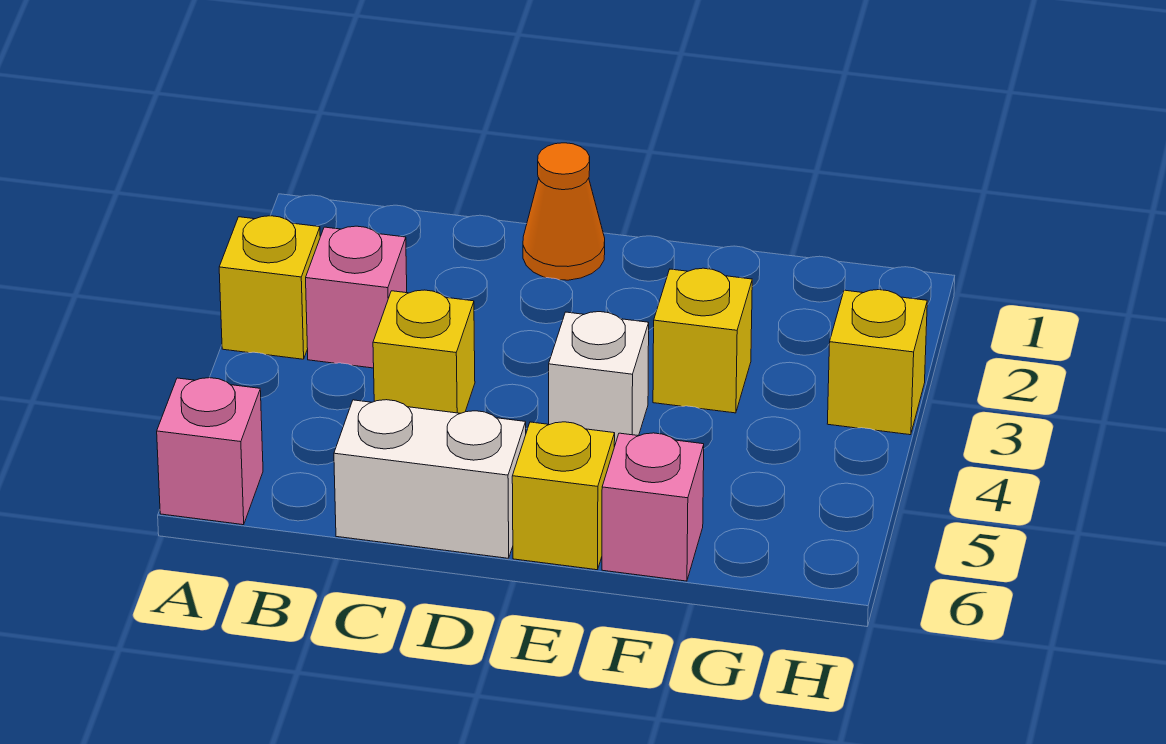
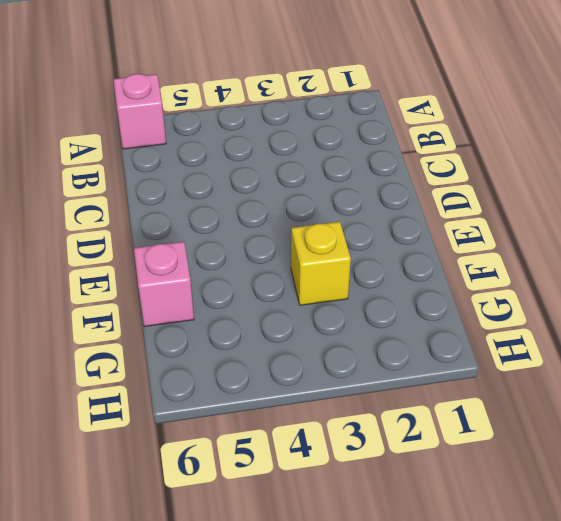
none -> yellow brick A3 level 1
none -> pink brick B3 level 1

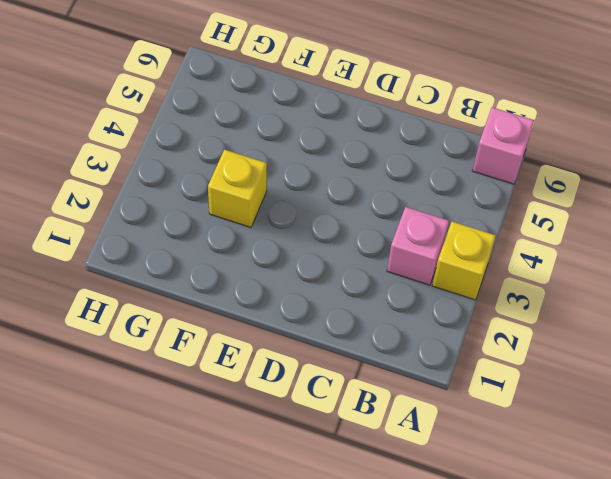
none -> yellow brick C4 level 1
none -> white brick C6:D6 level 1

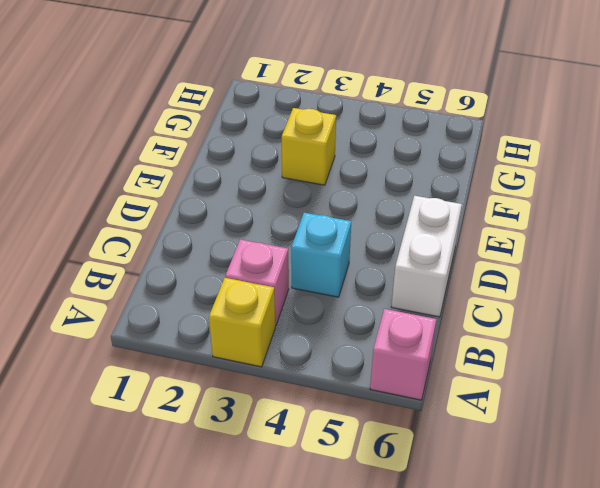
cyan brick C4 level 1 -> yellow brick C4 level 1
none -> orange cone D1 level 1
none -> white brick E4 level 1

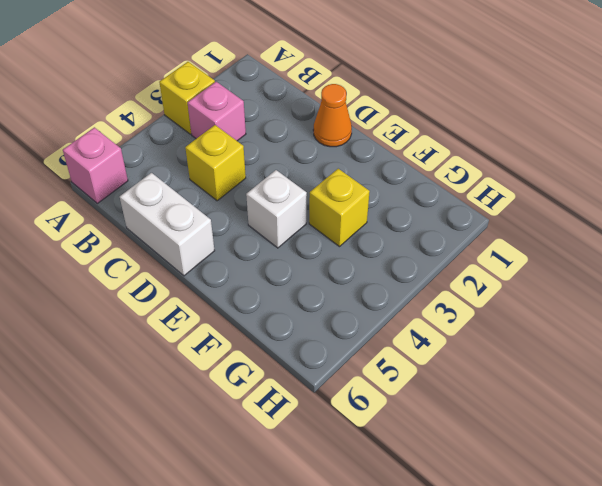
none -> yellow brick E6 level 1
none -> pink brick F6 level 1

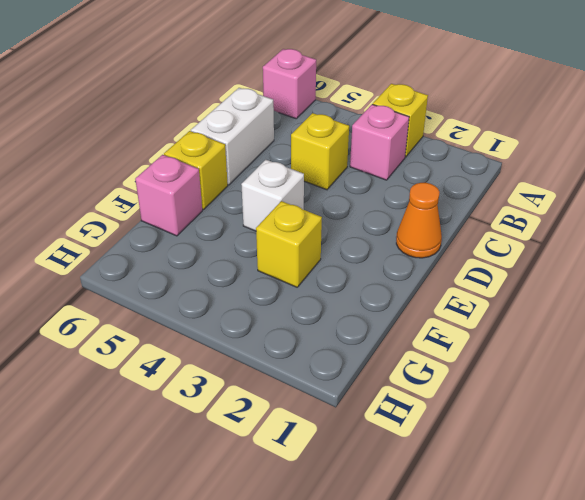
none -> yellow brick H3 level 1

